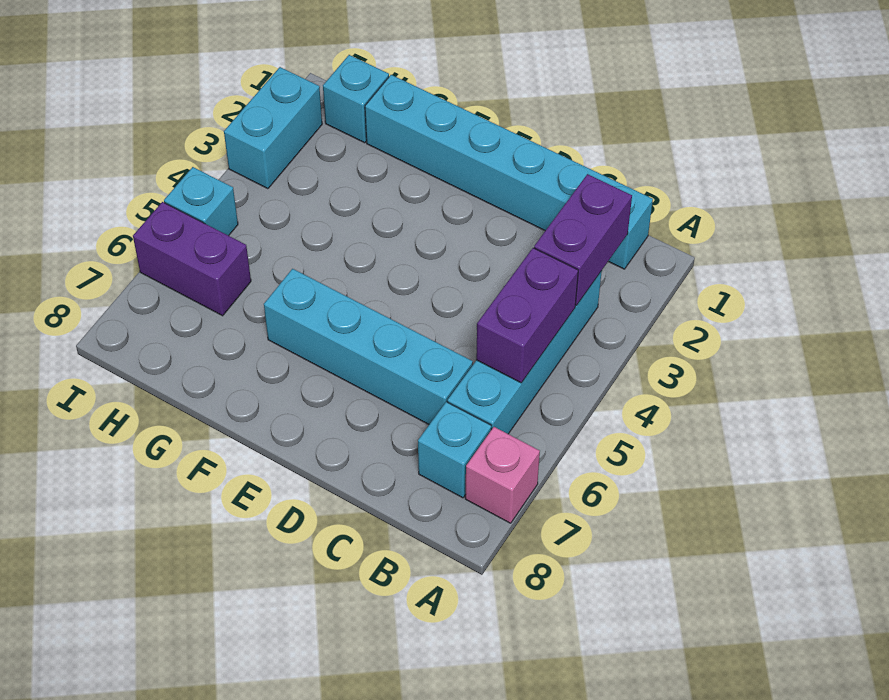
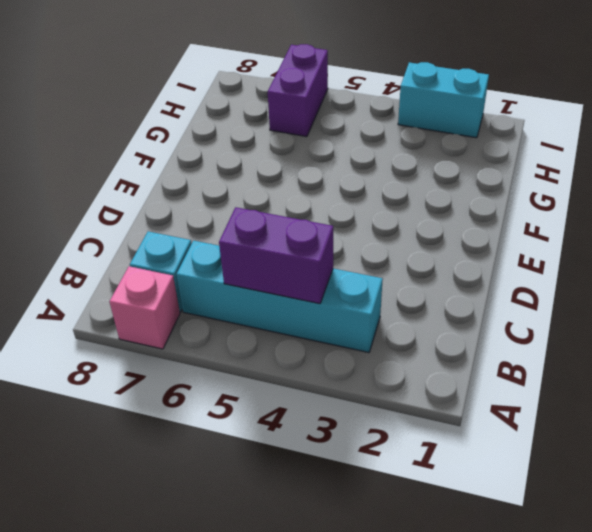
none -> cyan brick B1:G1 level 1
none -> cyan brick C6:F6 level 1

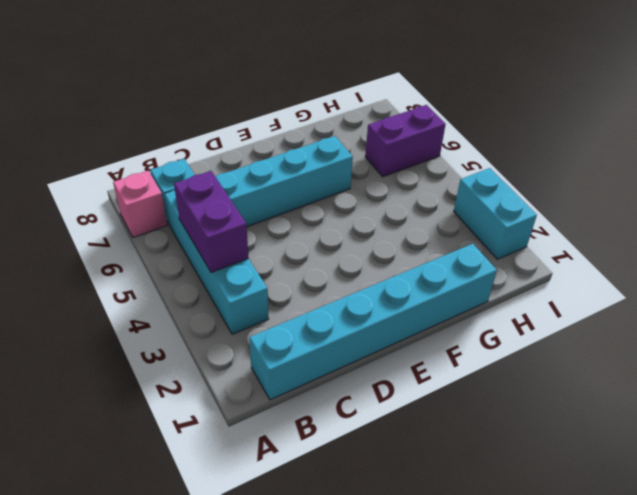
none -> cyan brick H1 level 1
none -> cyan brick I5 level 1

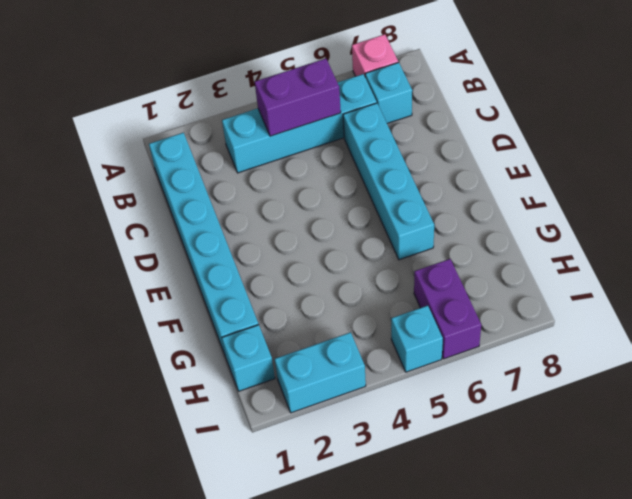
none -> purple brick B2:B3 level 2

